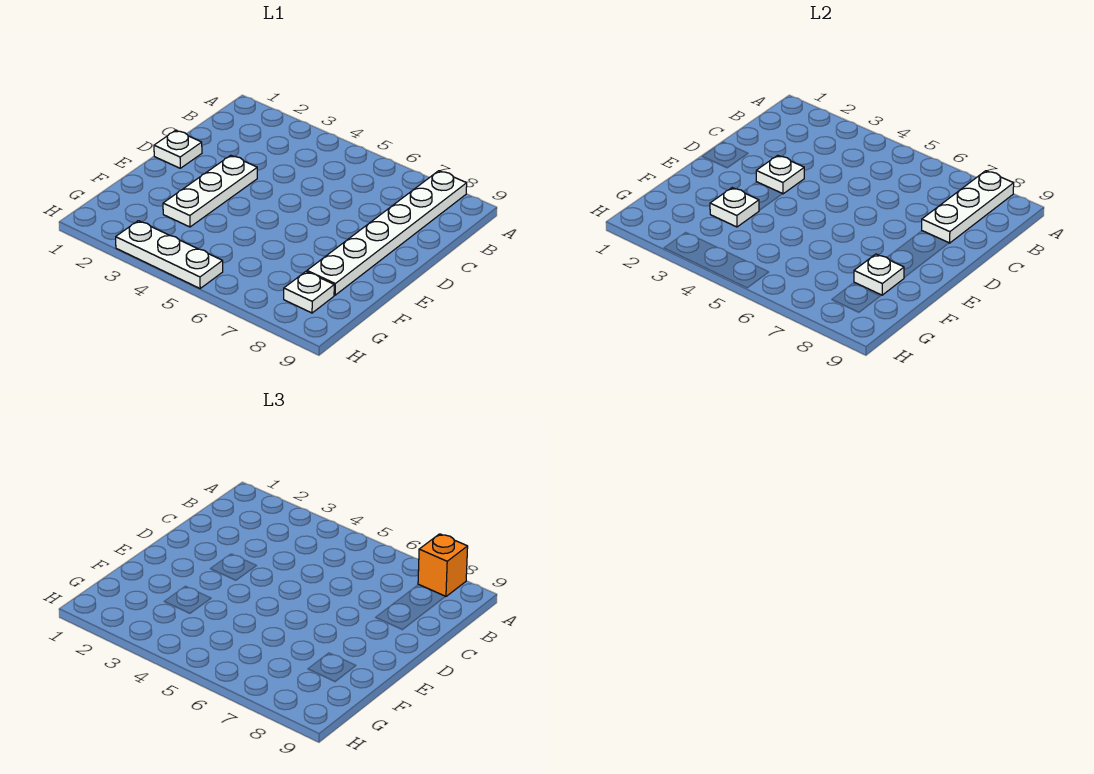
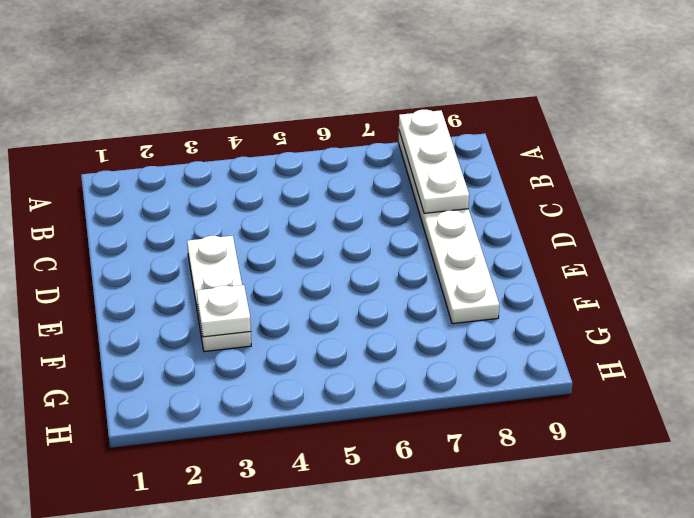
none -> white plate D1 level 1
none -> white plate G8 level 1

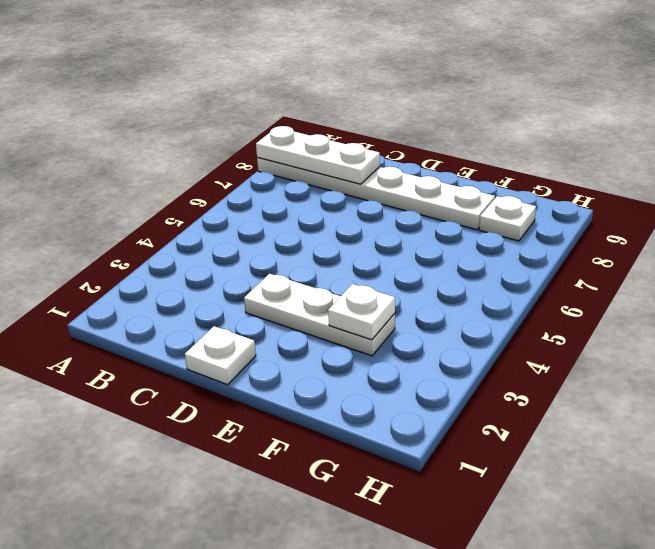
none -> white plate H3:H5 level 1
none -> white plate D3 level 2

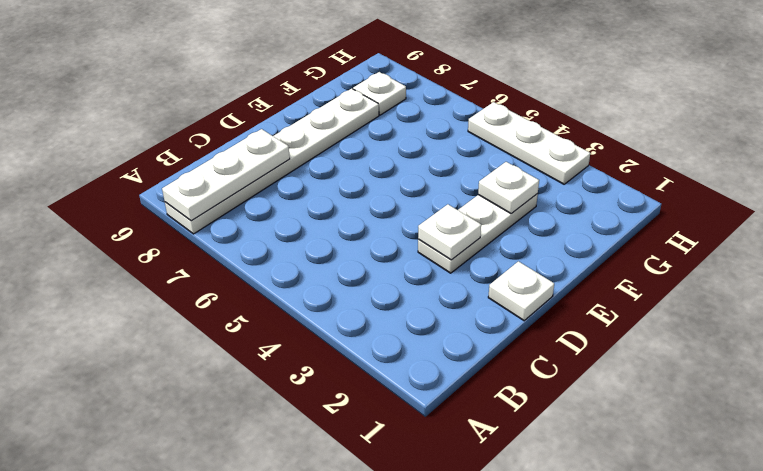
none -> white plate F8 level 2
none -> orange brick A8 level 3

